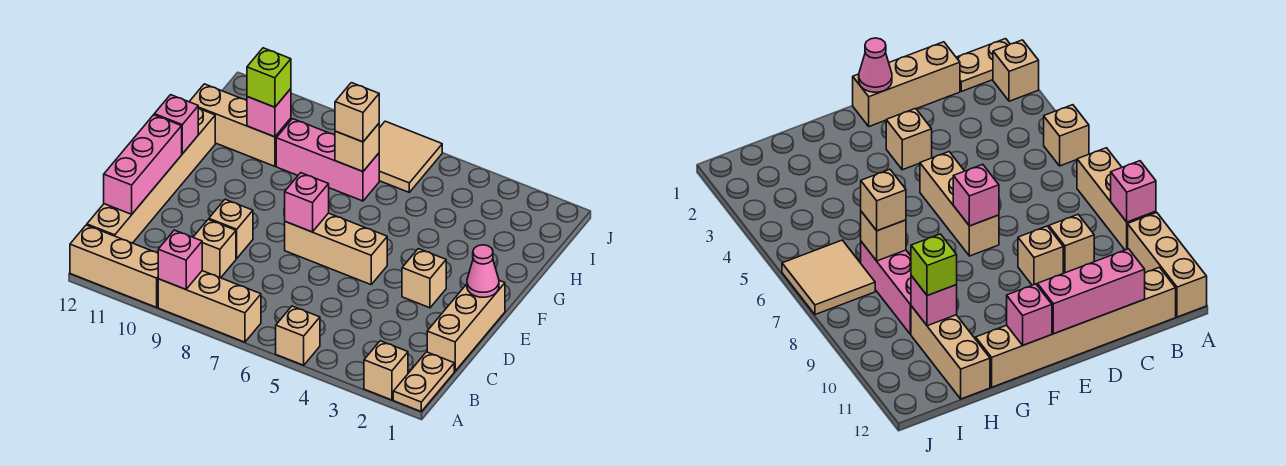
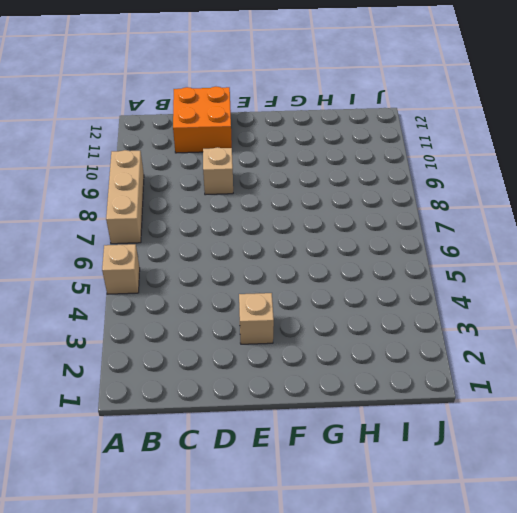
orange brick C11:D12 level 1 -> tan brick B12:G12 level 1
none -> tan plate A1:B1 level 1
none -> tan brick A2 level 1
none -> tan brick A10:A12 level 1

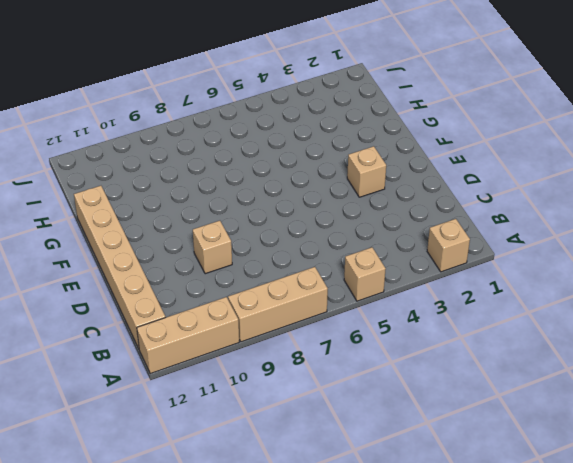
none -> tan plate A1:B1 level 1
none -> tan brick C1:E1 level 1
none -> tan brick C9 level 1

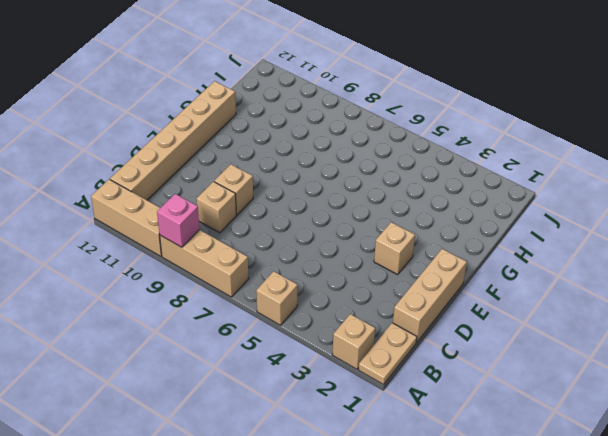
none -> tan brick E5:E7 level 1
none -> pink brick H7:H9 level 1
none -> tan brick H10:H12 level 1

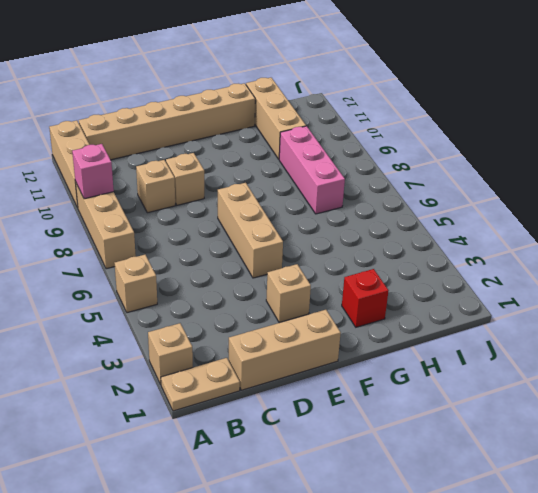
red brick G2 level 1 -> none
none -> tan tile I6:J7 level 1
none -> pink brick C12:E12 level 2
none -> pink cone E1 level 2

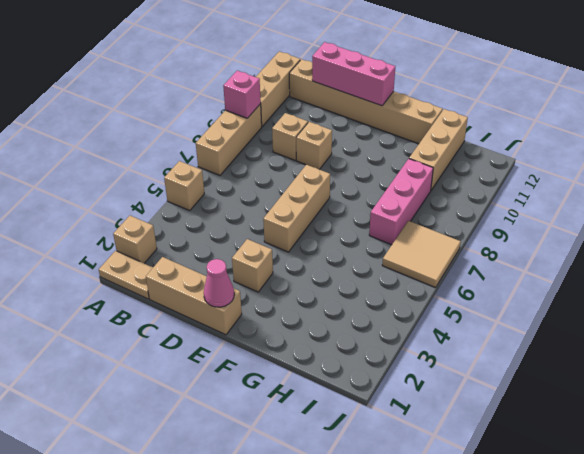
none -> pink brick E7 level 2
none -> pink brick F12 level 2
none -> tan brick H7 level 2

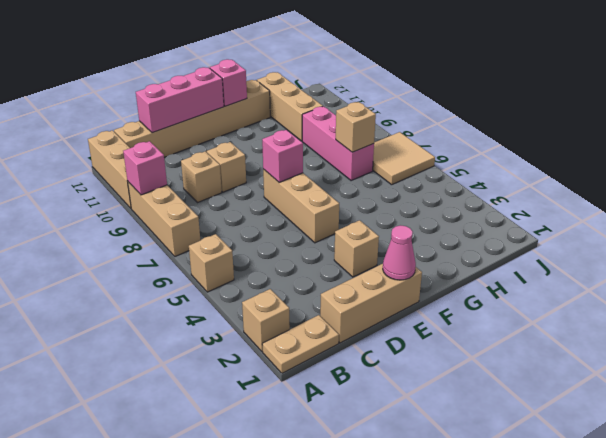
none -> pink brick H10 level 2
none -> tan brick H7 level 3
none -> lime brick H10 level 3

